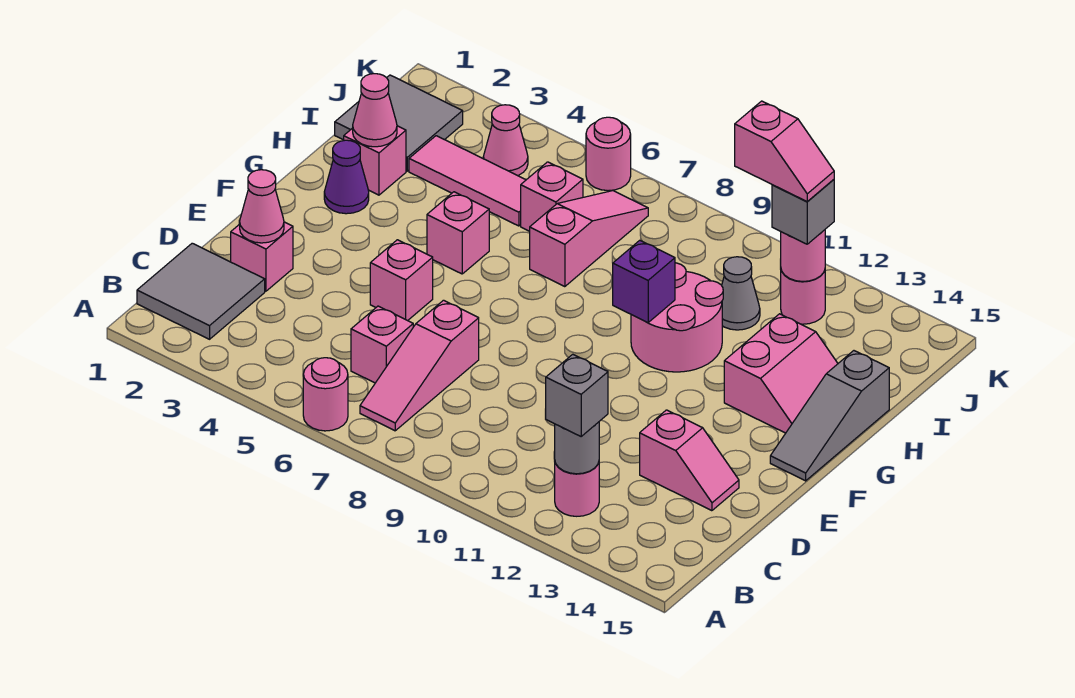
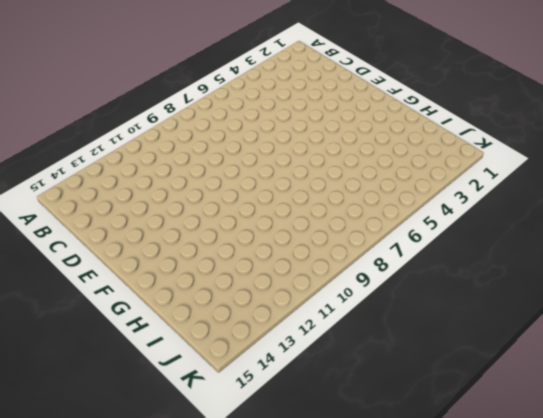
none -> pink round brick A6 level 1
none -> grey tile B1:C2 level 1
none -> pink slope B7:D7 level 1 top D
none -> pink round brick B12 level 1

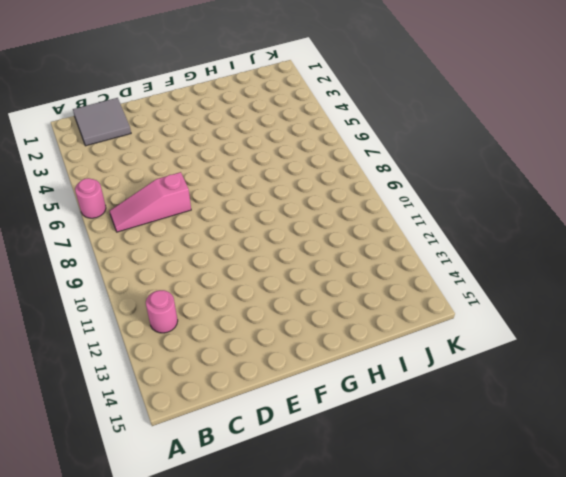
none -> pink brick C6 level 1
none -> pink brick D2 level 1
none -> pink slope D13:D14 level 1 top 13
none -> pink brick E5 level 1

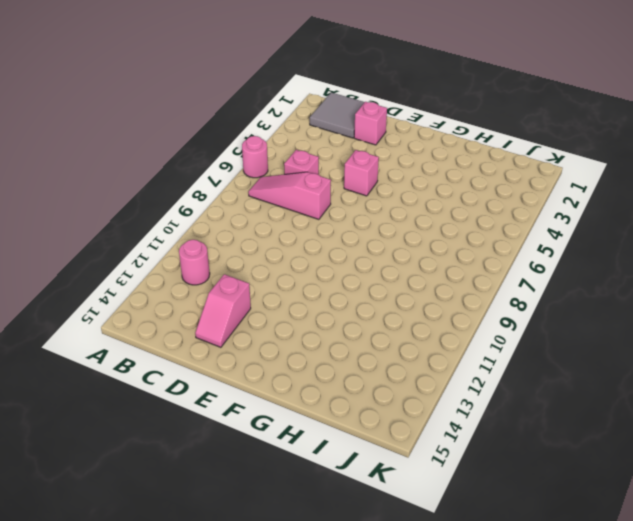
none -> grey slope F15:H15 level 1 top H
none -> purple cone G2 level 1
none -> pink brick G5 level 1
none -> pink round brick G10:H11 level 1

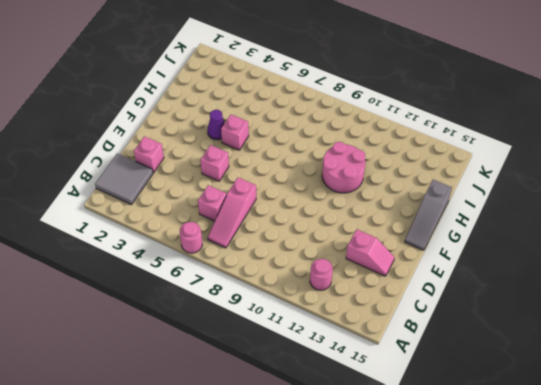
purple cone G4 level 1 -> purple cone G2 level 1
none -> pink slope G13:H14 level 1 top 13
none -> pink brick H2 level 1
none -> pink slope H7:J7 level 1 top H
none -> grey tile I1:J2 level 1

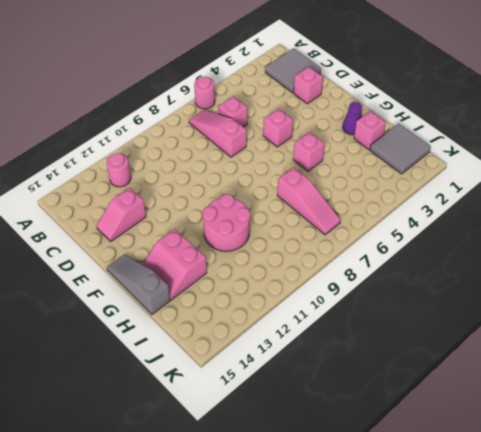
none -> pink tile I3:I5 level 1
none -> pink brick I6 level 1
none -> grey cone I11 level 1
none -> pink cone J4 level 1

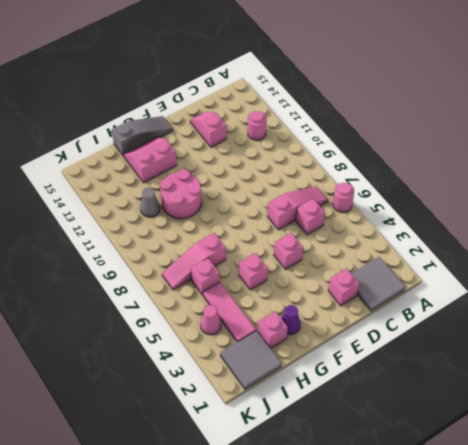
none -> pink round brick J12 level 1
none -> pink round brick K6 level 1
none -> grey round brick B12 level 2
none -> pink cone D2 level 2

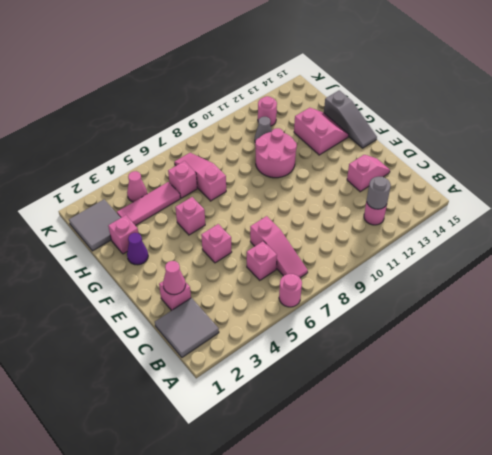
none -> pink round brick K6 level 1
none -> purple brick G10 level 2
none -> pink cone H2 level 2
none -> pink round brick J12 level 2

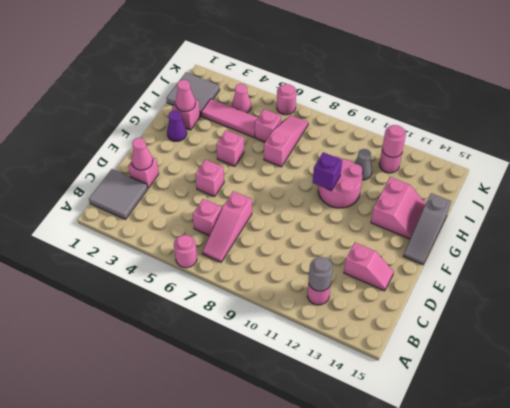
none -> grey brick B12 level 3
none -> grey brick J12 level 3
none -> pink slope J11:J12 level 4 top 11

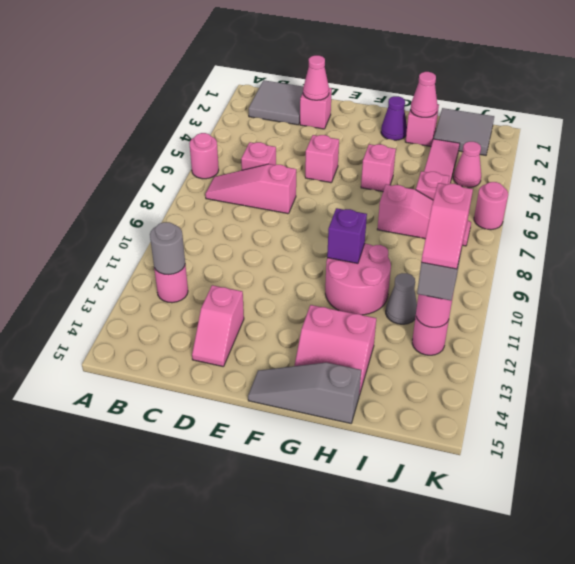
none -> grey brick B12 level 3

